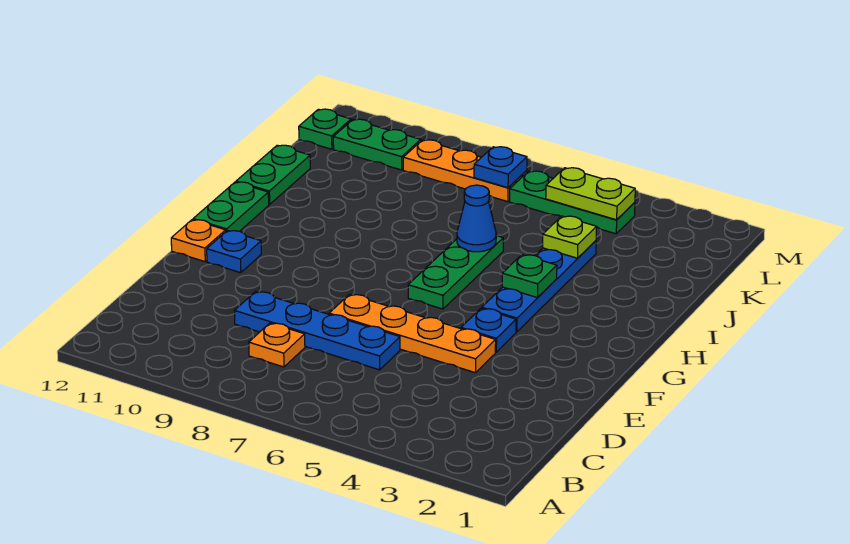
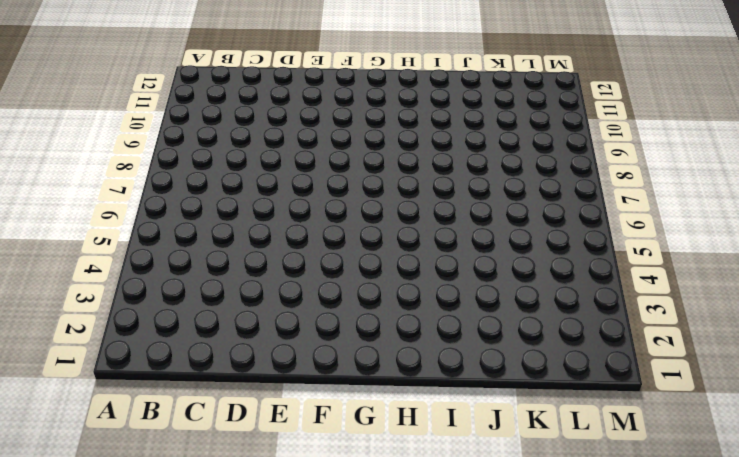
none -> orange plate C8 level 1
none -> blue plate D6:D9 level 1
none -> orange plate E4:E7 level 1

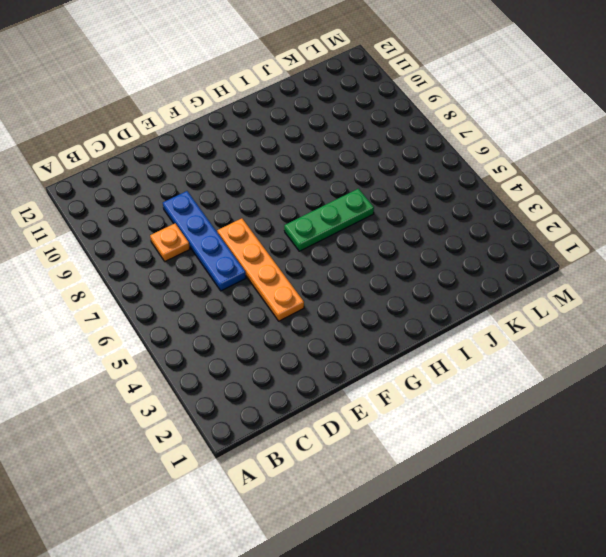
none -> blue plate F4 level 1
none -> blue plate F11 level 1
none -> orange plate F12 level 1

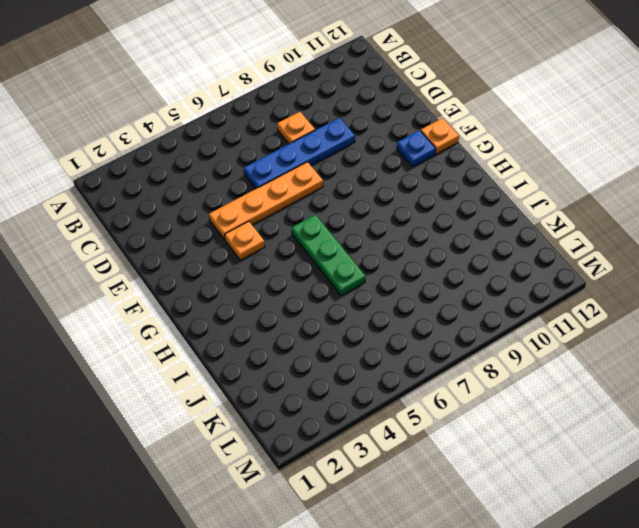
orange plate F4 level 1 -> blue plate F4 level 1
none -> blue plate G4:J4 level 1
none -> green plate G12:H12 level 1
none -> green plate I12:J12 level 1

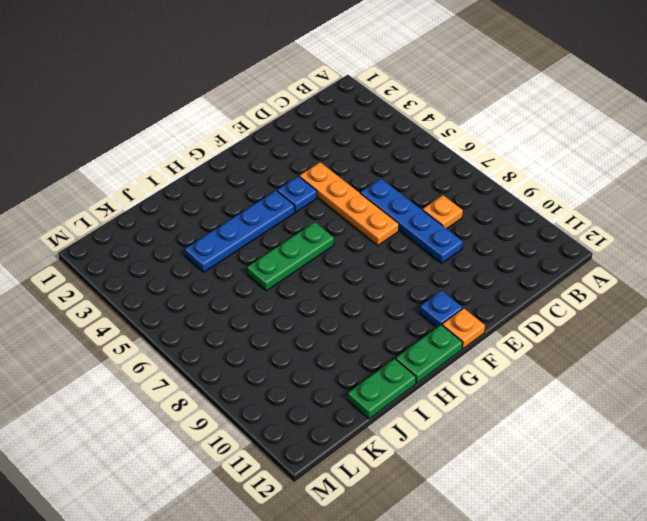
none -> green plate L4:L6 level 1
none -> orange plate L7:L9 level 1
none -> green plate L10:L11 level 1

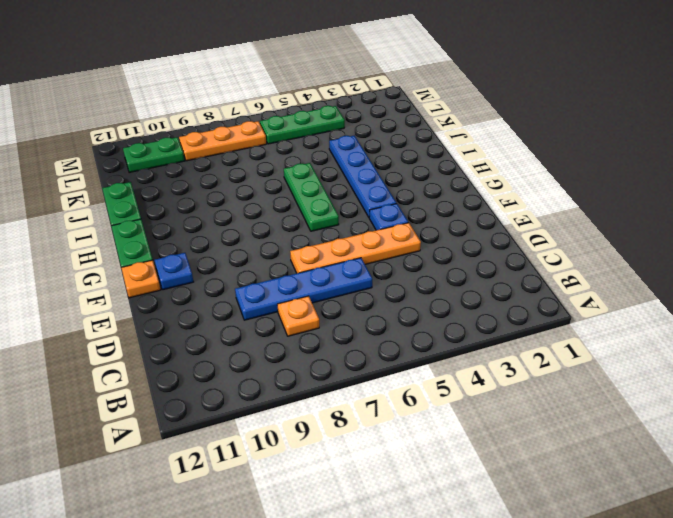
none -> green plate L12 level 1
none -> green plate H4 level 2
none -> blue cone I6 level 2

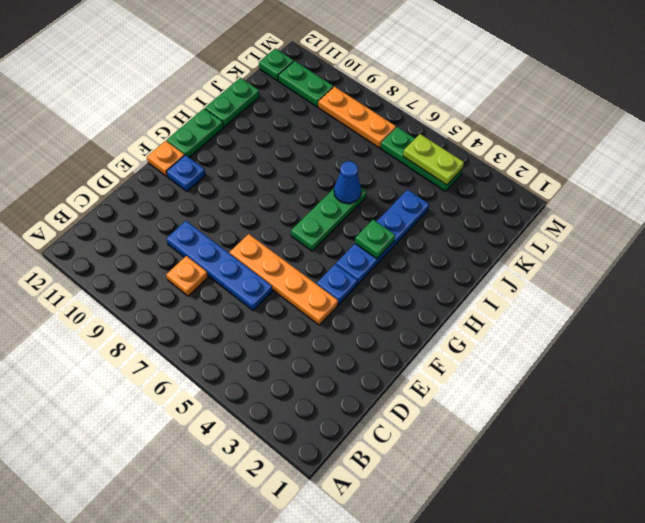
none -> lime plate J4 level 2
none -> blue plate L7 level 2

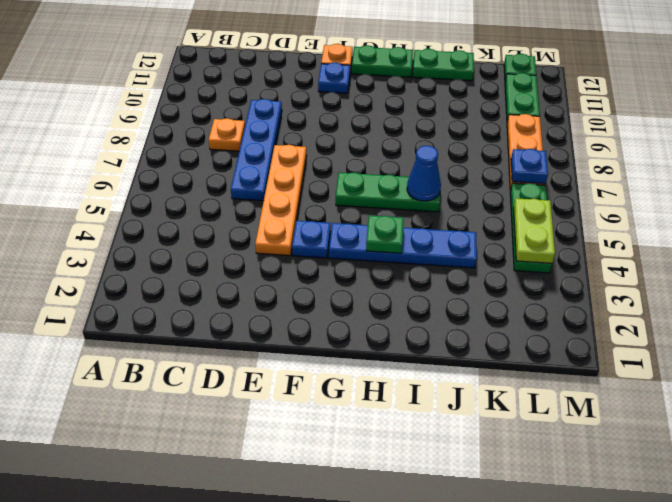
none -> lime plate J4 level 2

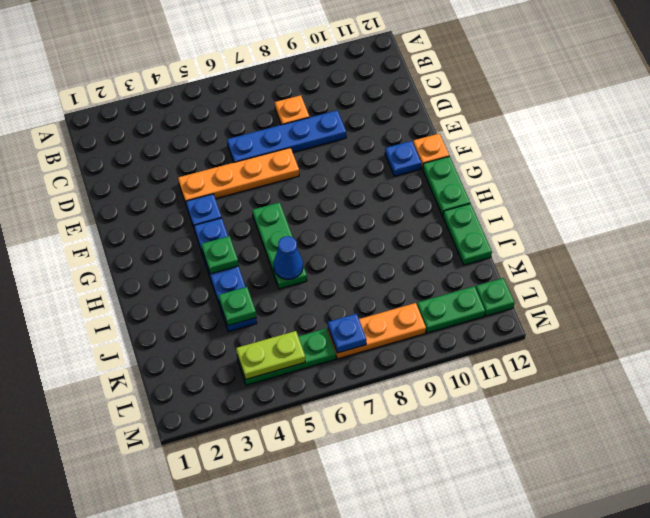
green plate J4 level 2 -> lime plate J4 level 2

